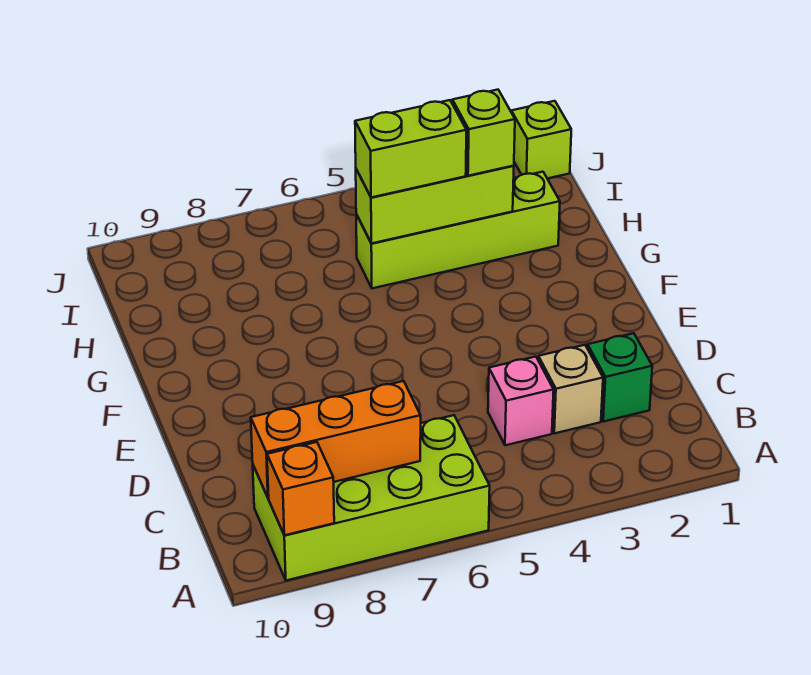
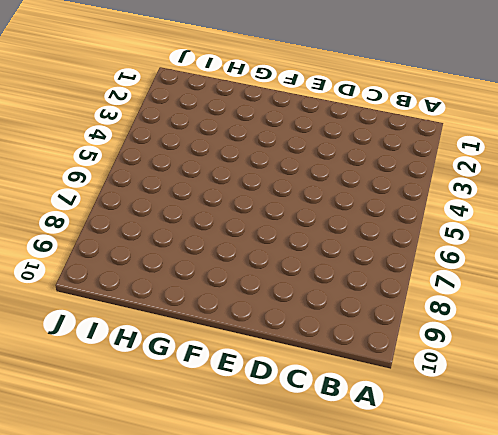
none -> lime brick A6:B9 level 1
none -> green brick C2 level 1

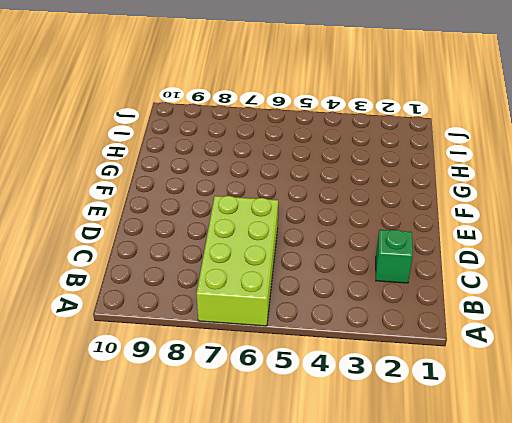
lime brick A6:D7 level 1 -> lime brick A6:B9 level 1
none -> tan brick C3 level 1
none -> pink brick C4 level 1

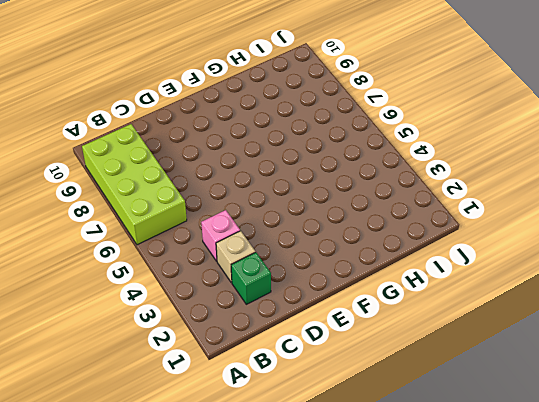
none -> lime brick H2:H5 level 1
none -> lime brick J1 level 1

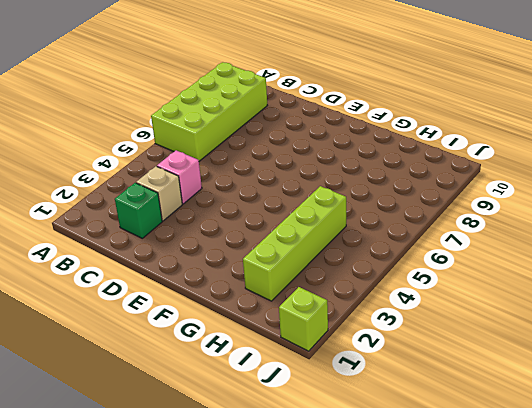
none -> orange brick A9 level 2
none -> orange brick B7:B9 level 2

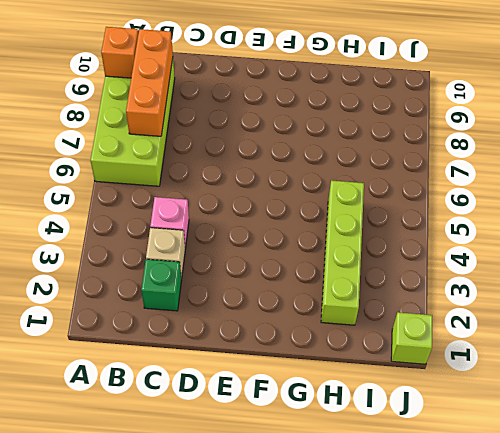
none -> lime brick H3:H5 level 2
none -> lime brick H3 level 3

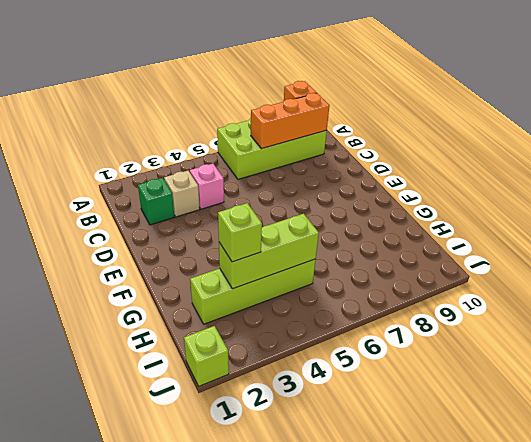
none -> lime brick H4:H5 level 3

